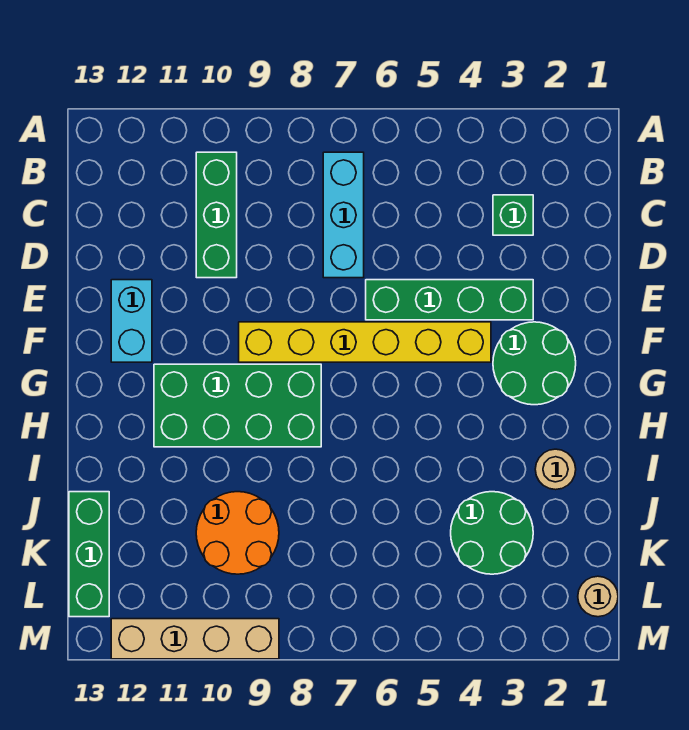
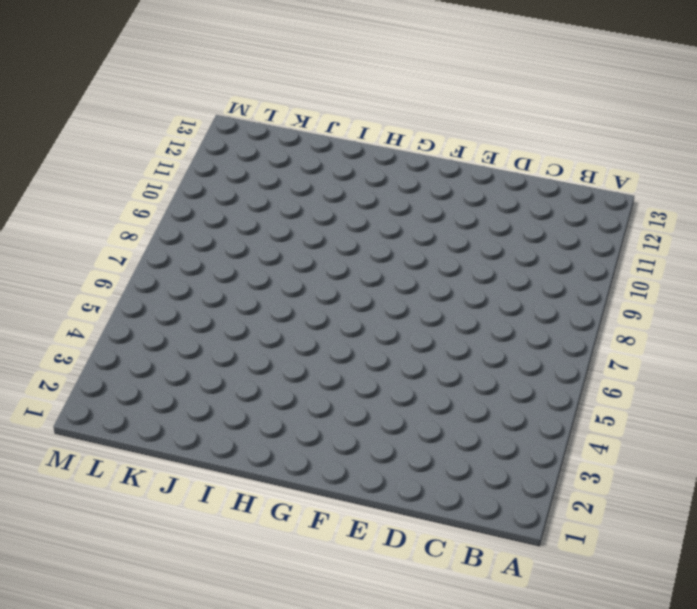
none -> cyan brick B7:D7 level 1
none -> green brick B10:D10 level 1
none -> green brick C3 level 1

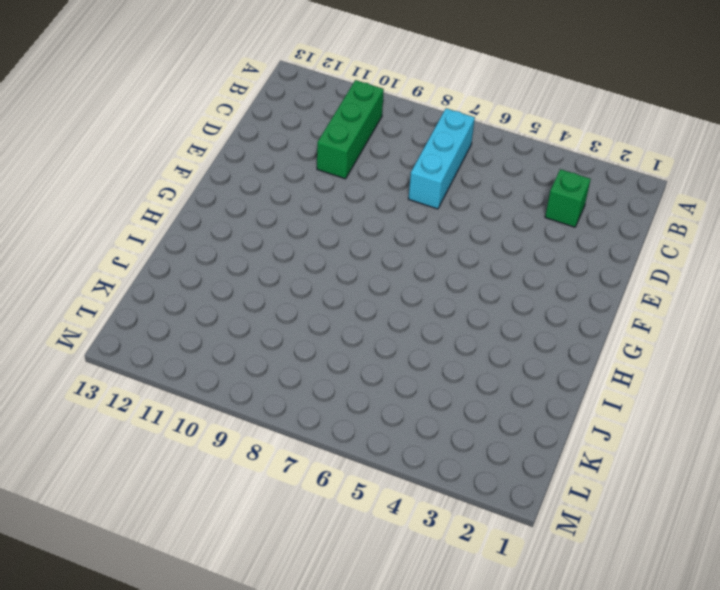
none -> green brick E3:E6 level 1
none -> cyan brick E12:F12 level 1
none -> green round brick F2:G3 level 1

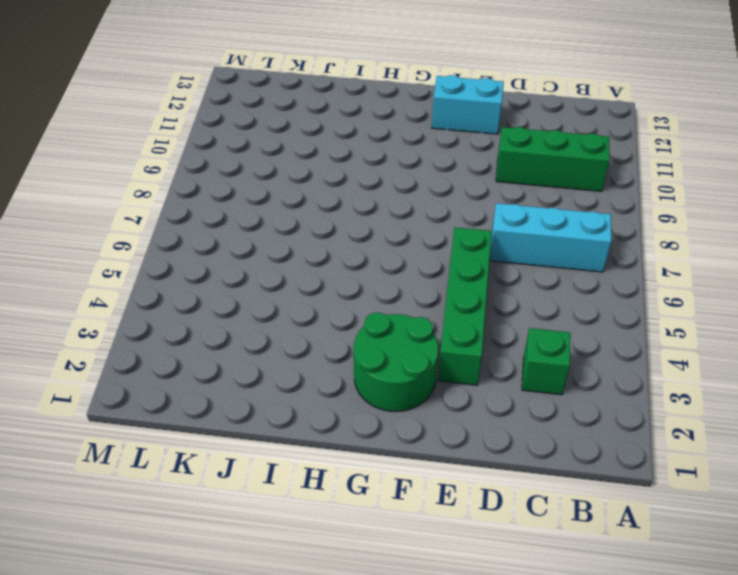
none -> yellow brick F4:F9 level 1
none -> green brick G8:H11 level 1
none -> tan round brick I2 level 1

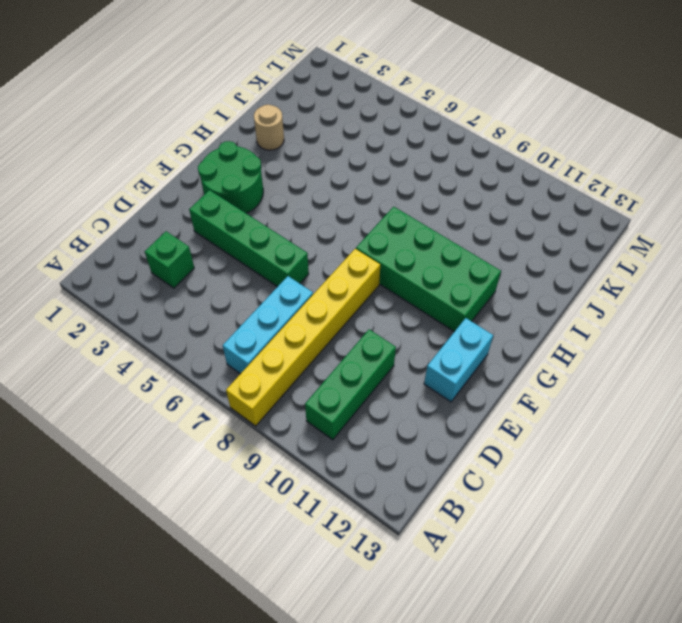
yellow brick A8:F8 level 1 -> yellow brick F4:F9 level 1
none -> green round brick J3:K4 level 1
none -> orange round brick J9:K10 level 1
none -> green brick J13:L13 level 1

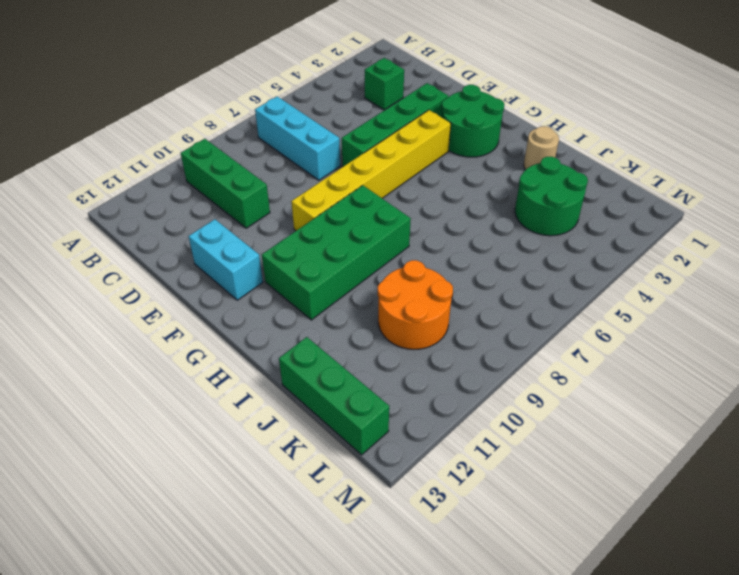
none -> tan round brick L1 level 1
none -> tan brick M9:M12 level 1

